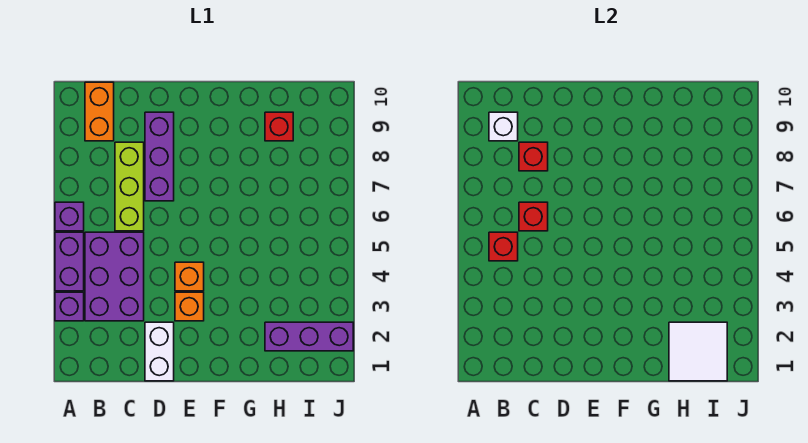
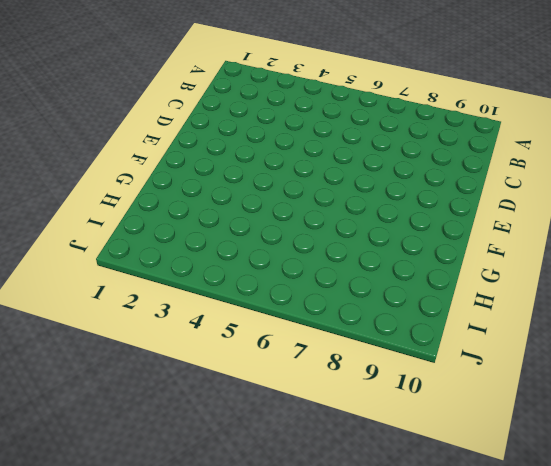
none -> purple brick A3 level 1
none -> purple brick A4:A5 level 1
none -> purple brick A6 level 1

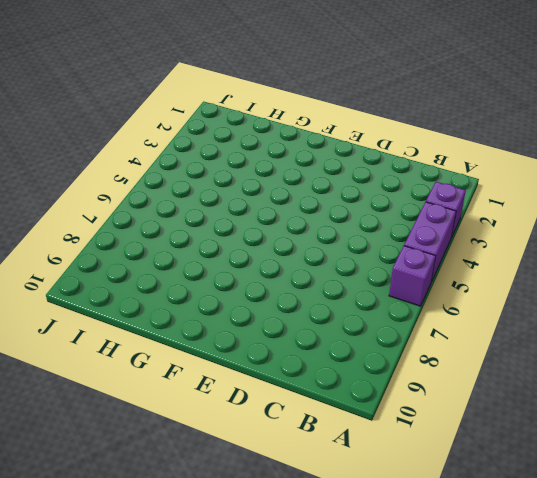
none -> purple brick B3:C5 level 1
none -> orange brick B9:B10 level 1
none -> lime brick C6:C8 level 1

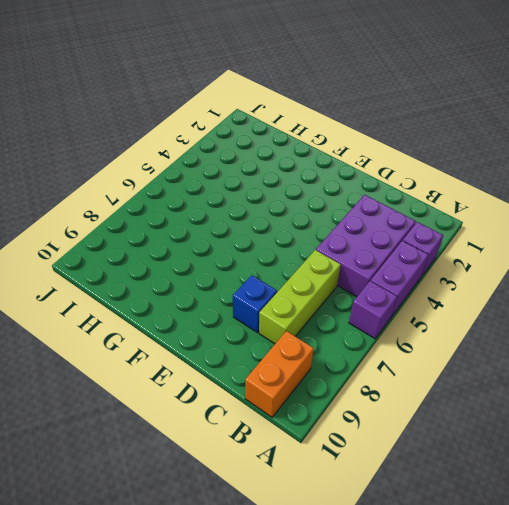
blue brick D8 level 1 -> purple brick D7:D9 level 1
none -> white brick D1:D2 level 1
none -> orange brick E3 level 1
none -> orange brick E4 level 1

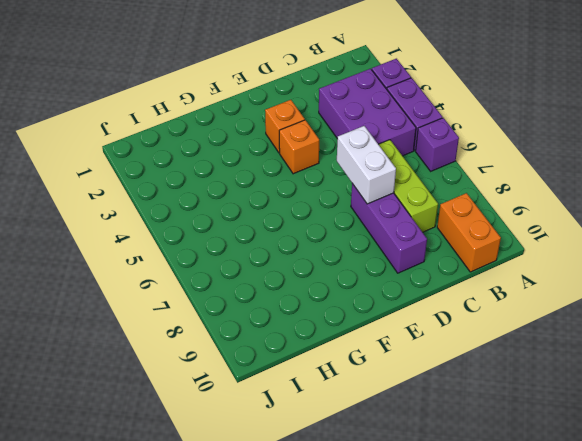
white brick D6:D7 level 2 -> white brick D1:D2 level 1
none -> purple brick H2:J2 level 1
none -> red brick H9 level 1
none -> red brick B5 level 2

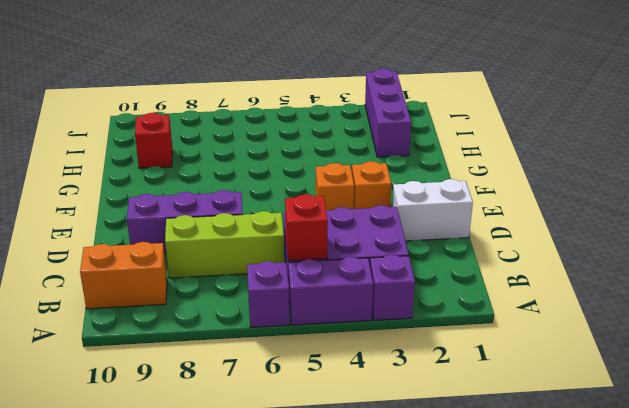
none -> white brick B9 level 2
none -> red brick C6 level 2
none -> red brick C8 level 2

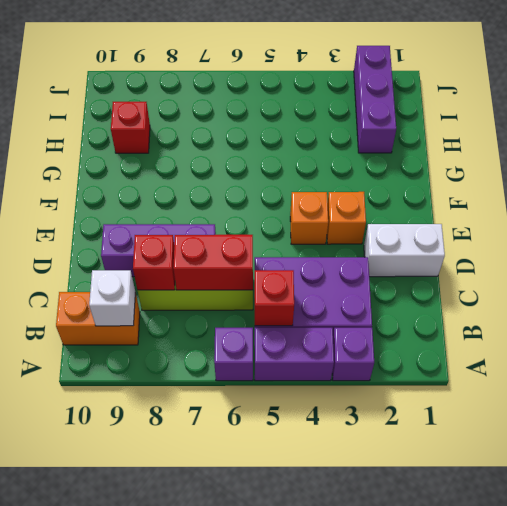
red brick C6:C7 level 2 -> red brick C6 level 2
none -> white tile H1:I2 level 2

